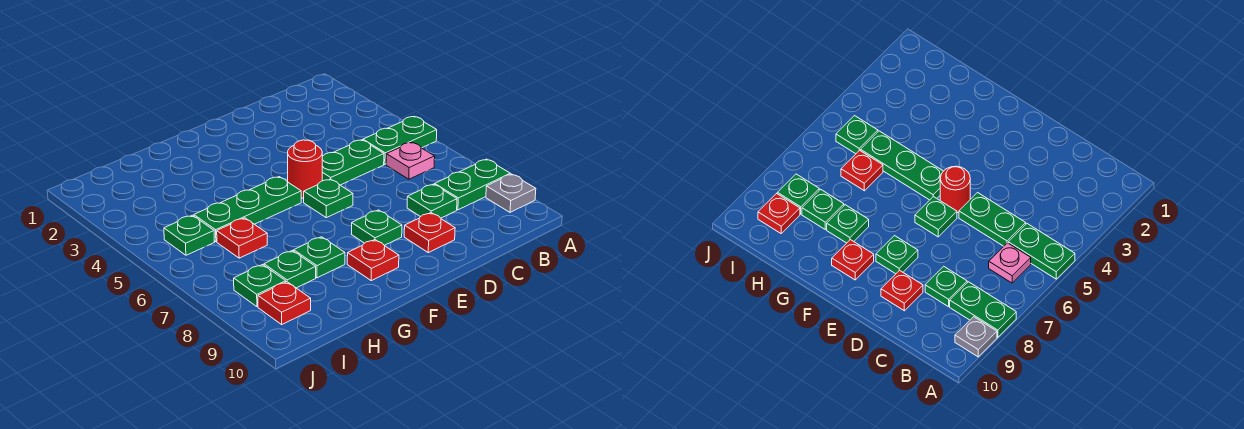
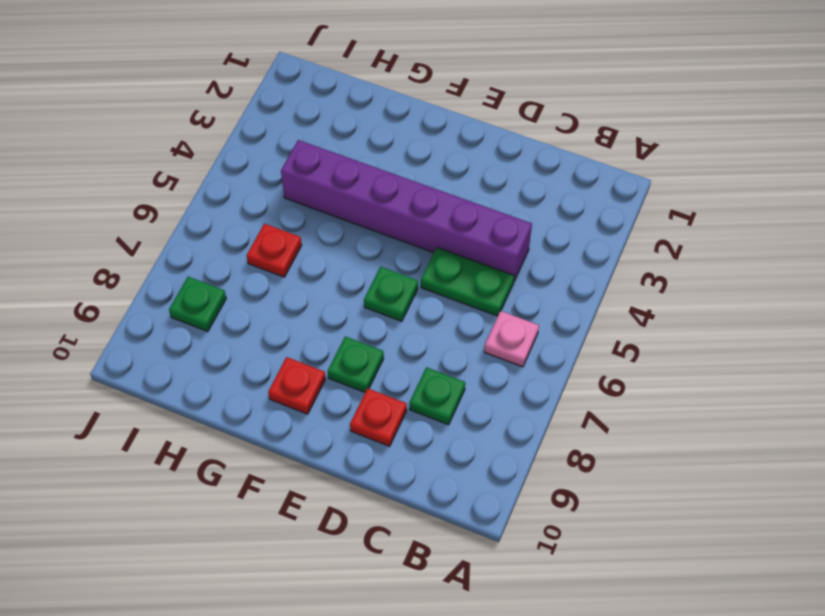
purple brick C4:H4 level 1 -> none
none -> green plate A5:B5 level 1
none -> green plate A8:B8 level 1
none -> grey plate A9 level 1

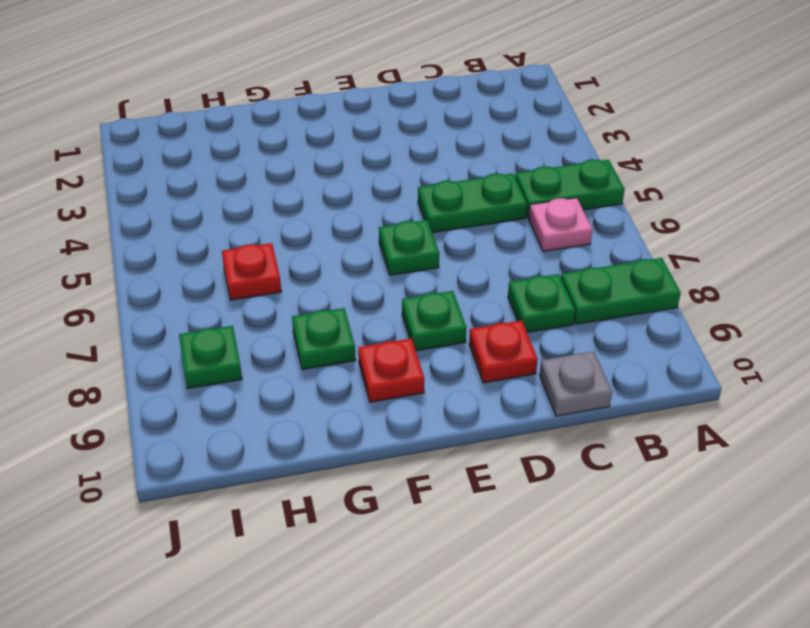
grey plate C10 level 1 -> grey plate A9 level 1
none -> red round brick E5 level 1
none -> green plate F5:H5 level 1
none -> green plate H8 level 1

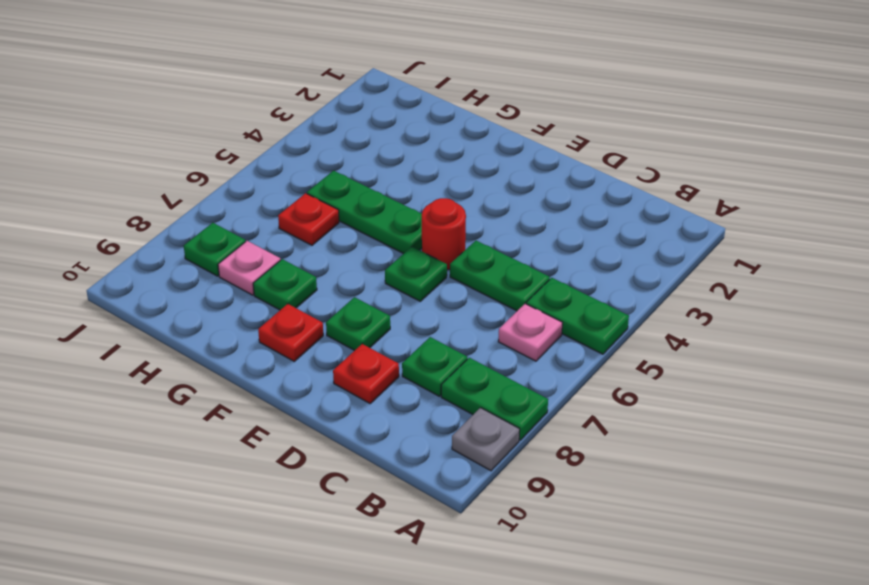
pink plate H8 level 1 -> green plate H8 level 1
none -> green plate I5 level 1
none -> red plate I9 level 1

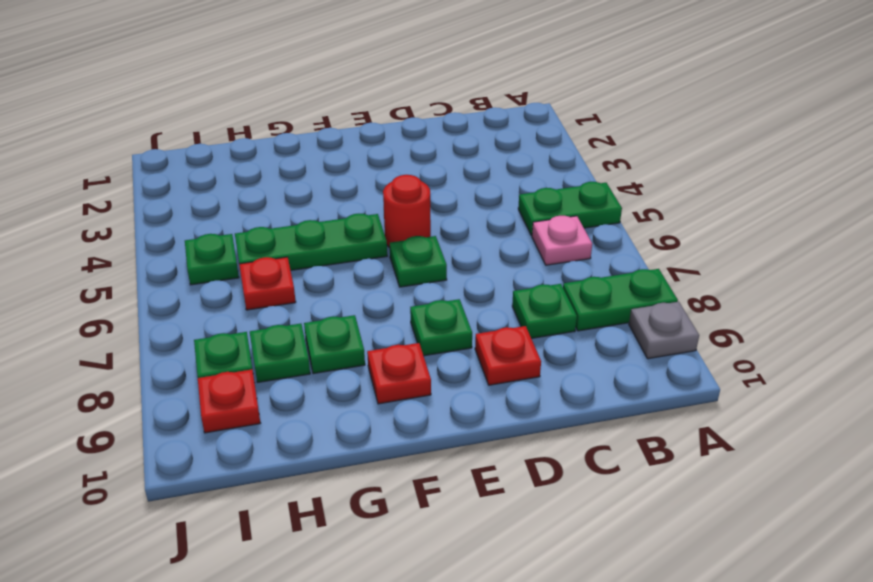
none -> green plate C5:D5 level 1

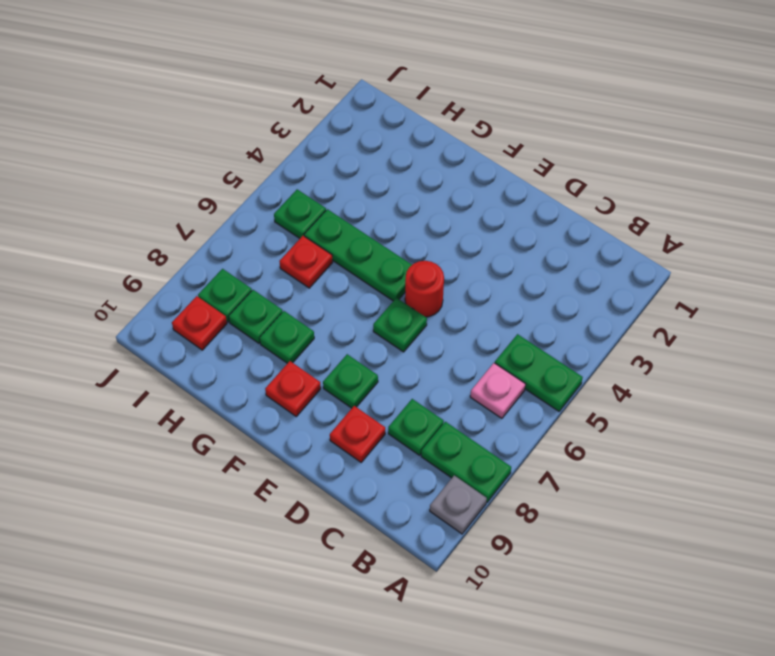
none -> green plate C5:D5 level 1

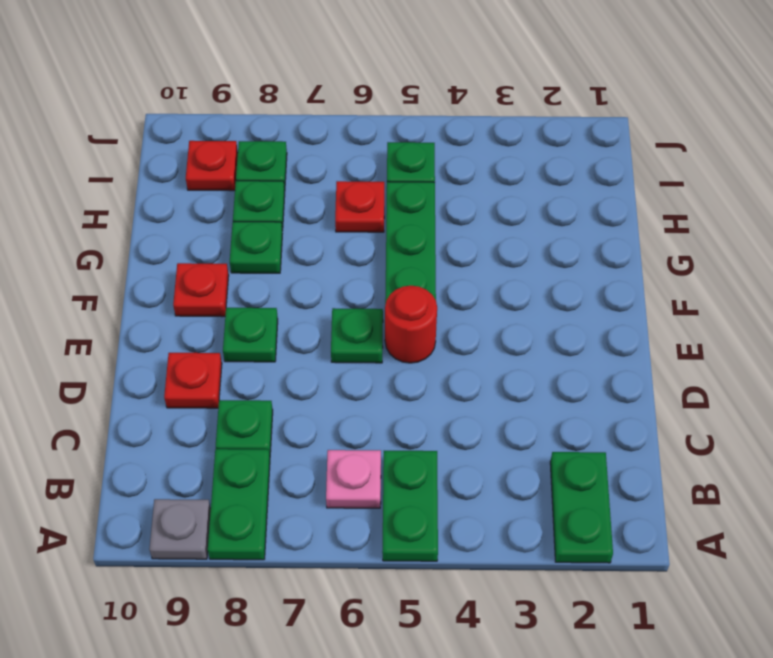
green plate A2:B2 level 1 -> green plate C5:D5 level 1

